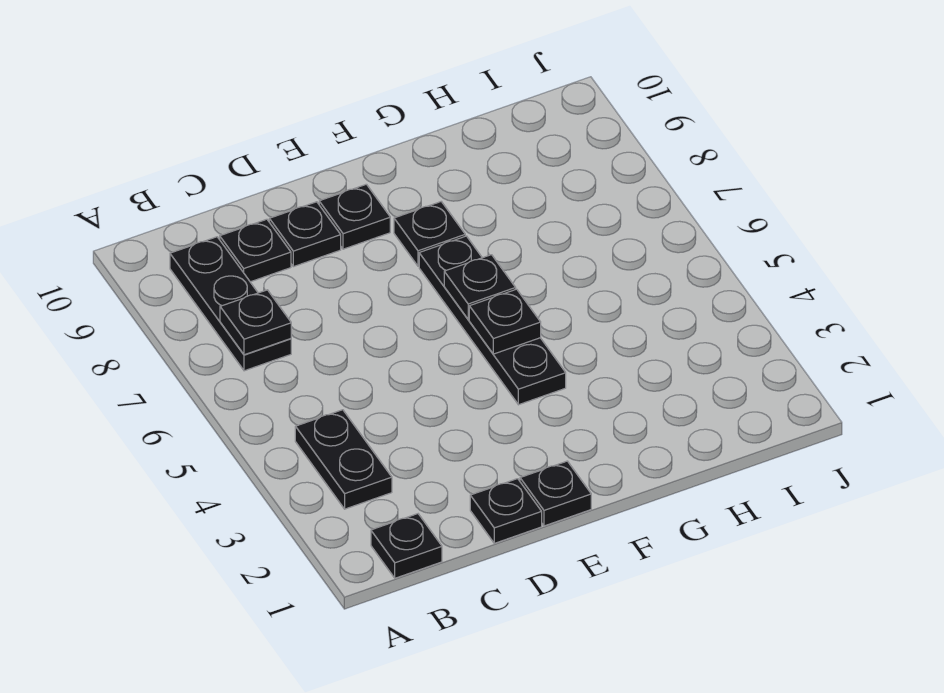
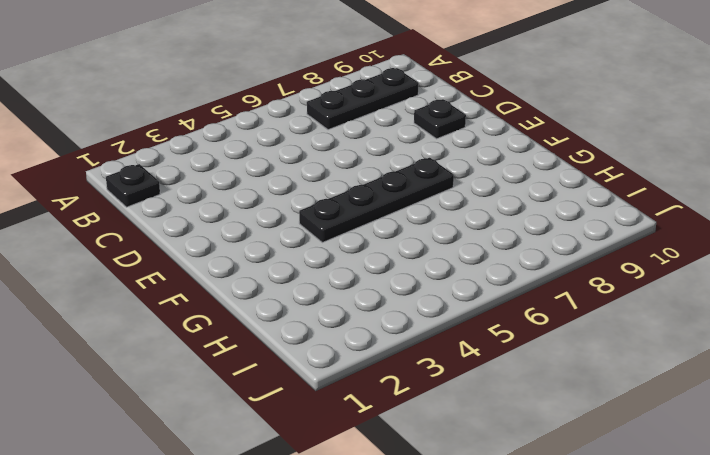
none -> black plate B3:B4 level 1
none -> black plate C9 level 1
none -> black plate D1 level 1

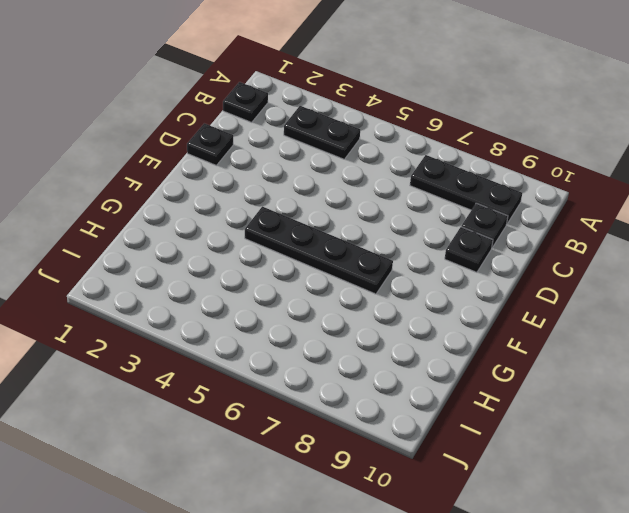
none -> black plate E1 level 1
none -> black plate E9 level 1
none -> black plate F8 level 1

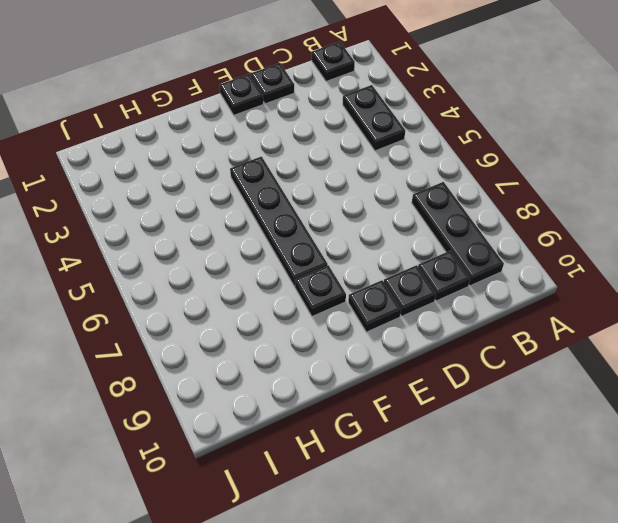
none -> black plate B7 level 2
none -> black plate F5 level 2
none -> black plate F6 level 2

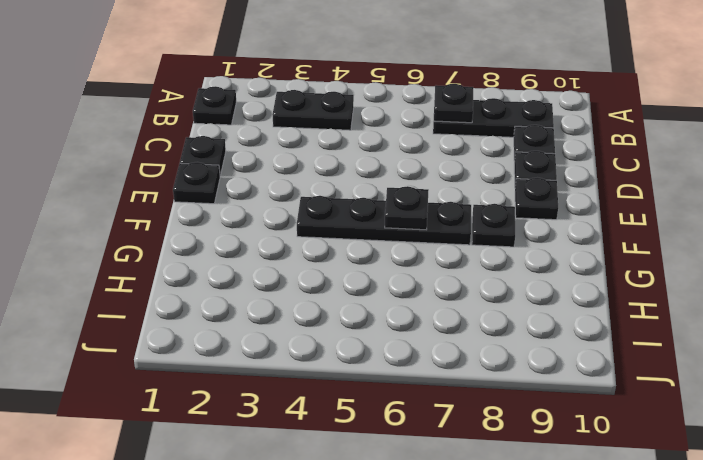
none -> black plate F5 level 2

